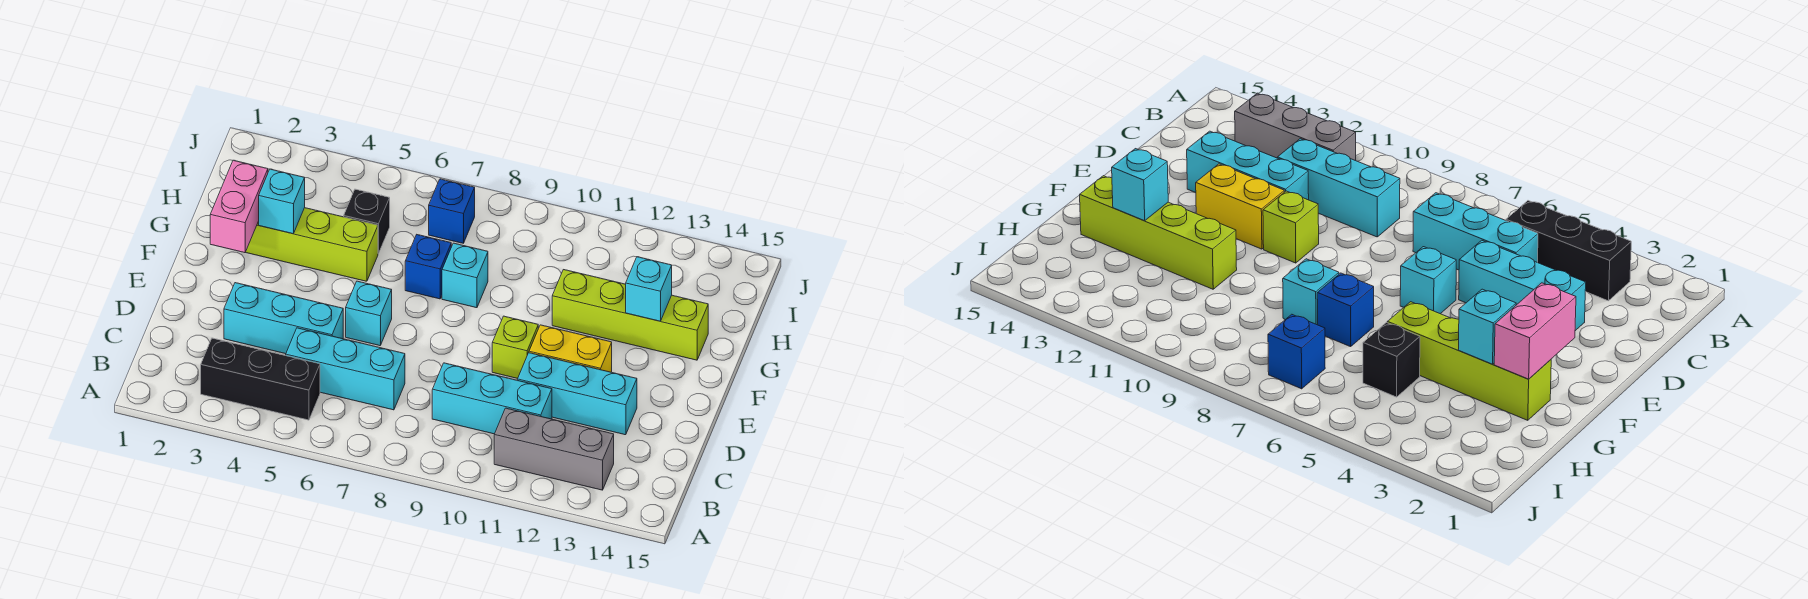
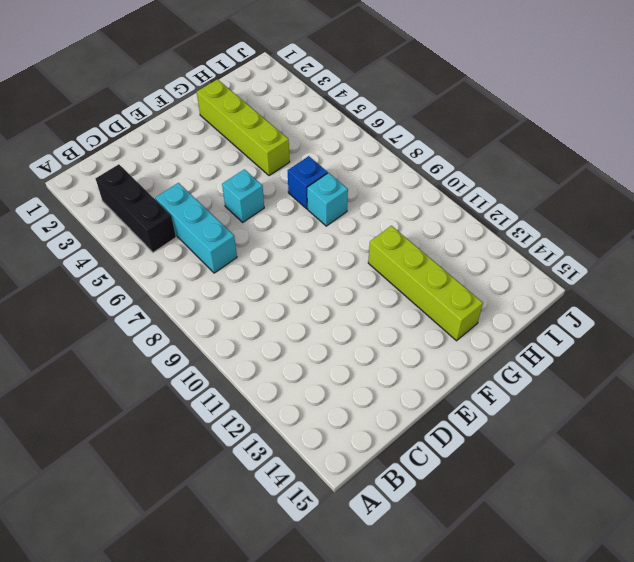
none -> grey brick B11:B13 level 1
none -> cyan brick C9:C11 level 1
none -> cyan brick D3:D5 level 1

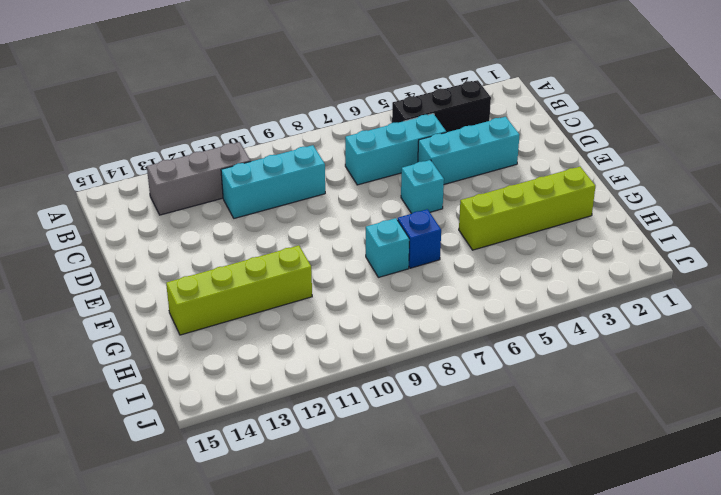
none -> cyan brick D11:D13 level 1
none -> lime brick E10 level 1
none -> yellow brick E11:E12 level 1

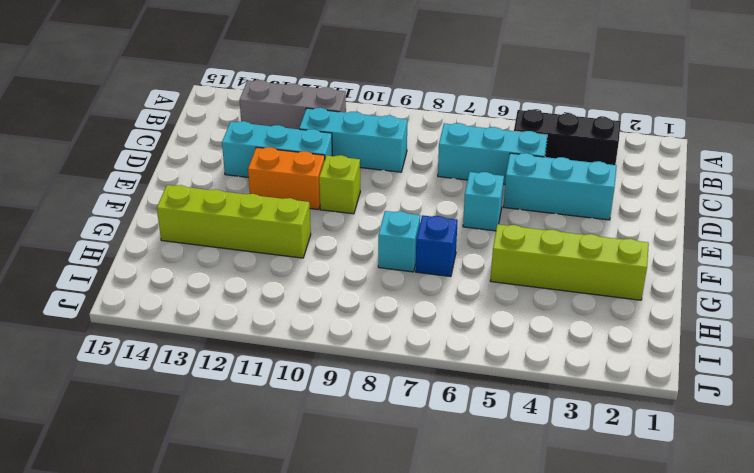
orange brick E11:E12 level 1 -> yellow brick E11:E12 level 1
none -> black brick H5 level 1
none -> blue brick I7 level 1
none -> pink brick F2:G2 level 2

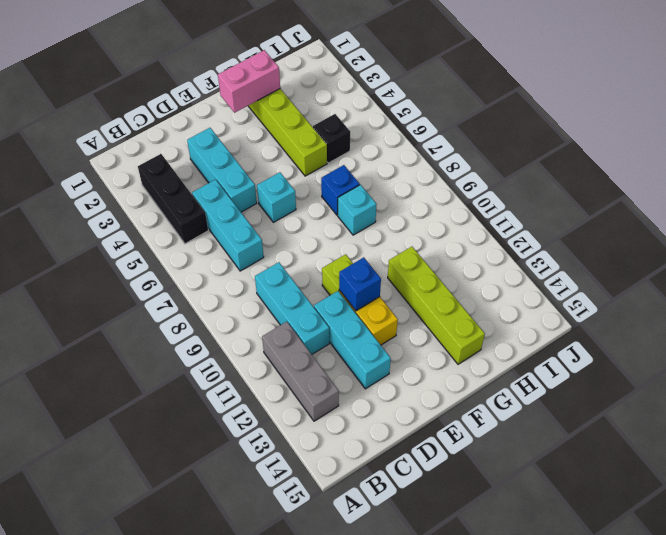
blue brick E11 level 2 -> blue brick I7 level 1
none -> cyan brick G3 level 2
none -> cyan brick G13 level 2

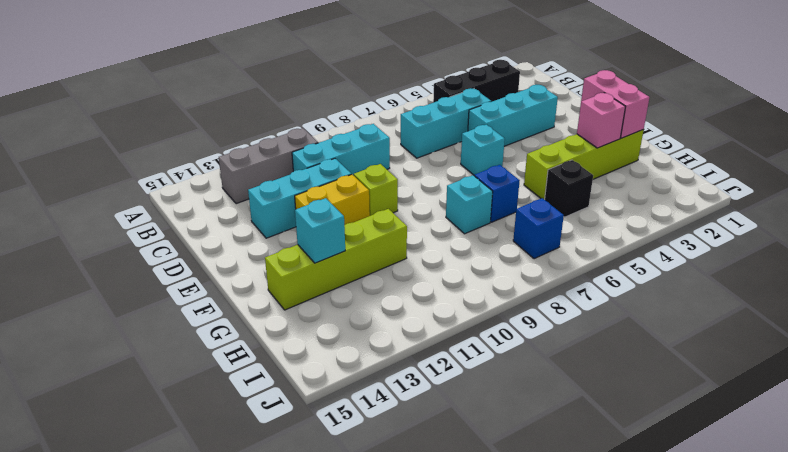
pink brick G3 level 2 -> cyan brick G3 level 2

